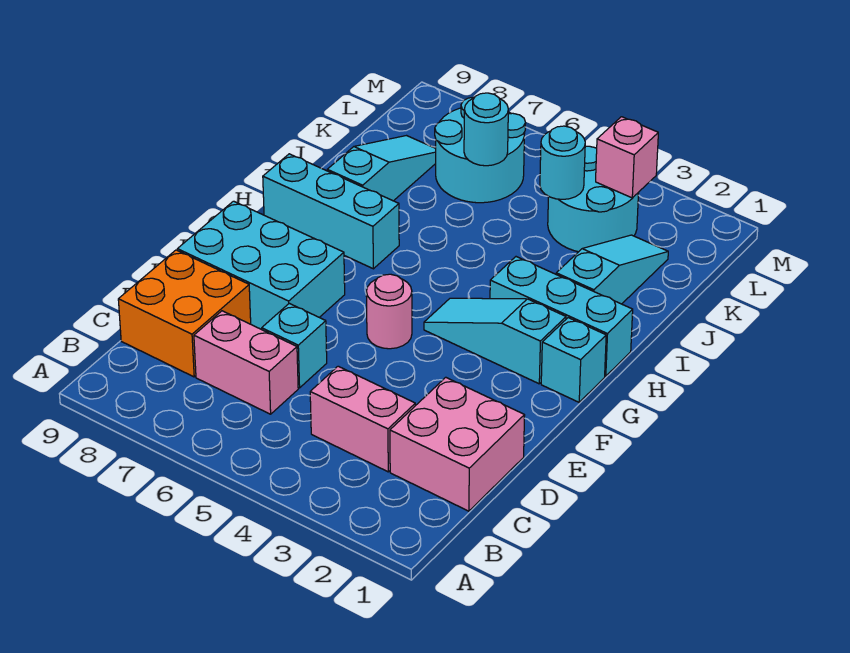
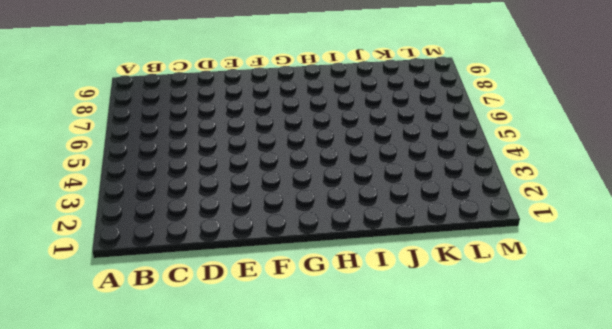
none -> pink brick C1:D2 level 1
none -> pink brick C3:C4 level 1
none -> pink brick C6:C7 level 1

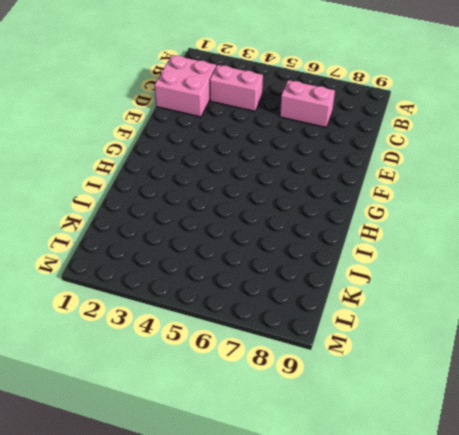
none -> orange brick C8:D9 level 1
none -> cyan brick D6 level 1
none -> cyan brick E7:F9 level 1

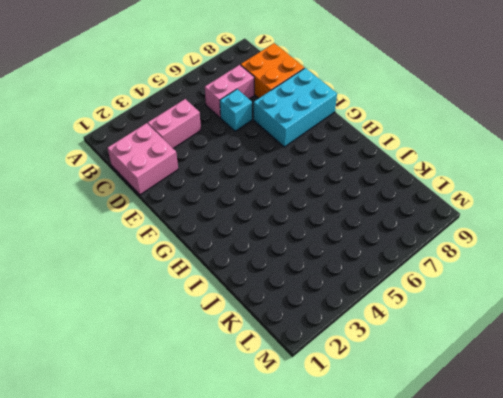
none -> pink round brick F5 level 1
none -> cyan brick G1 level 1
none -> cyan slope G2:G4 level 1 top 2

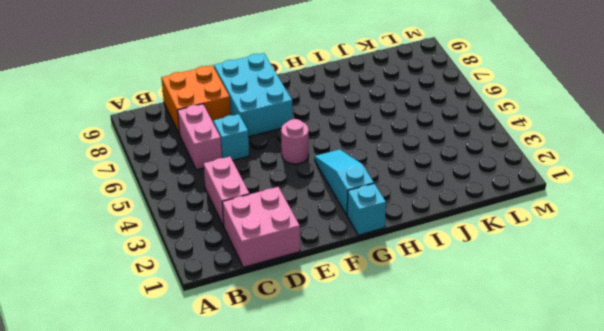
none -> cyan brick H1:H3 level 1
none -> cyan brick H7:H9 level 1
none -> cyan slope I2:K2 level 1 top I

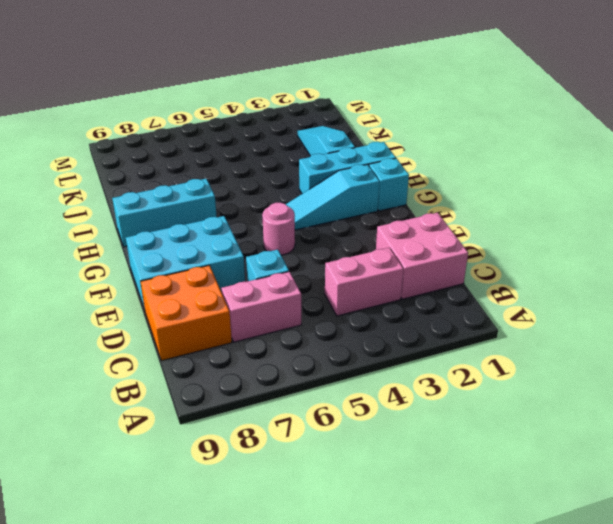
none -> cyan slope I8:K8 level 1 top I
none -> cyan round brick K3:L4 level 1
none -> cyan round brick K6:L7 level 1

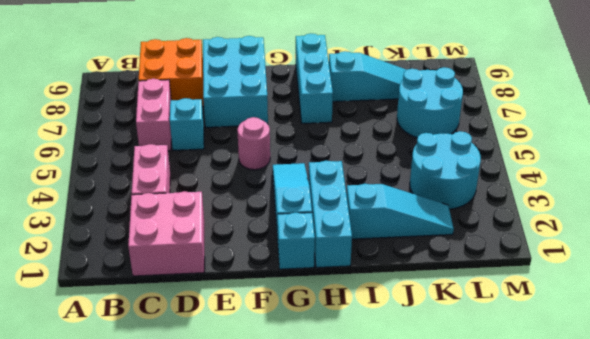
none -> cyan round brick K4 level 2
none -> cyan round brick K6 level 2
none -> pink brick L3 level 2

